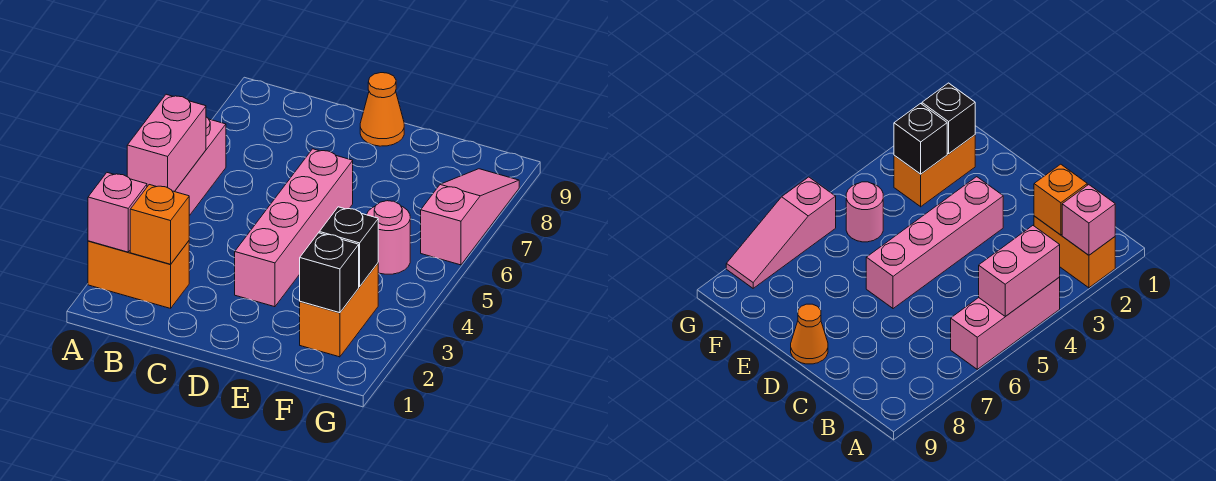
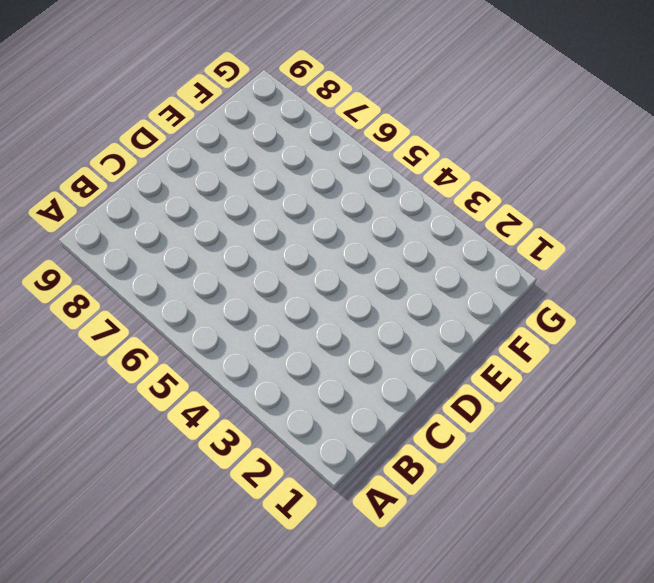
none -> orange brick A2:B2 level 1
none -> pink brick A4:A6 level 1
none -> pink brick D3:D6 level 1

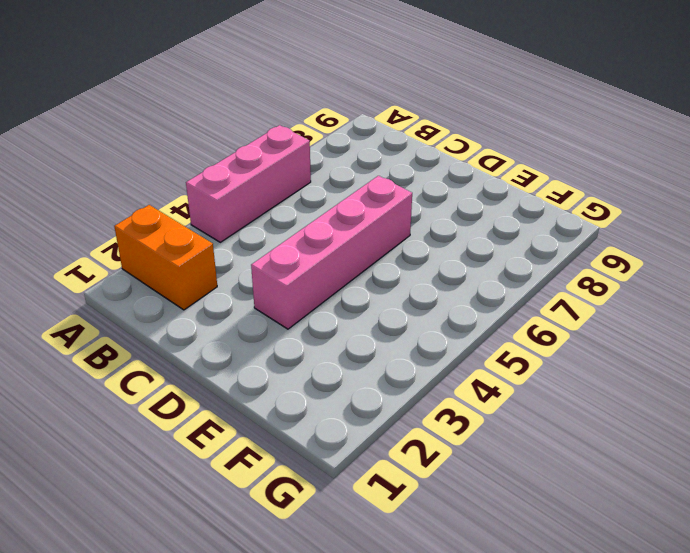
none -> orange cone D9 level 1
none -> orange brick F2:F3 level 1
none -> pink round brick F5 level 1

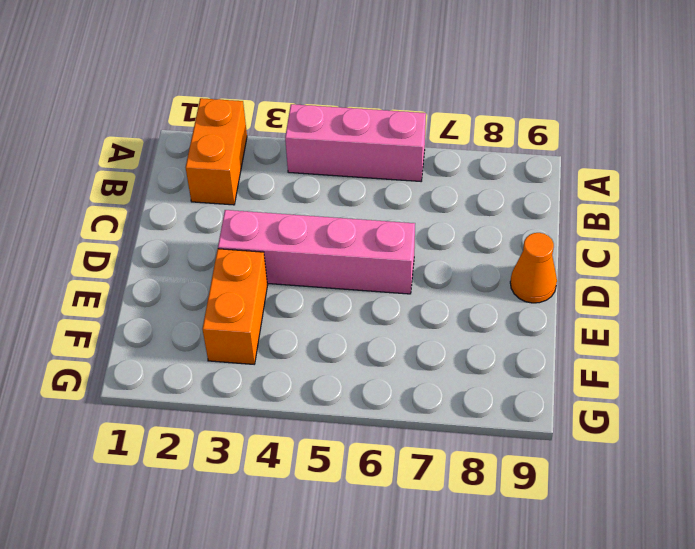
orange brick E3:F3 level 1 -> orange brick F2:F3 level 1
none -> pink round brick F5 level 1
none -> pink slope G6:G8 level 1 top 6
none -> pink brick A2 level 2

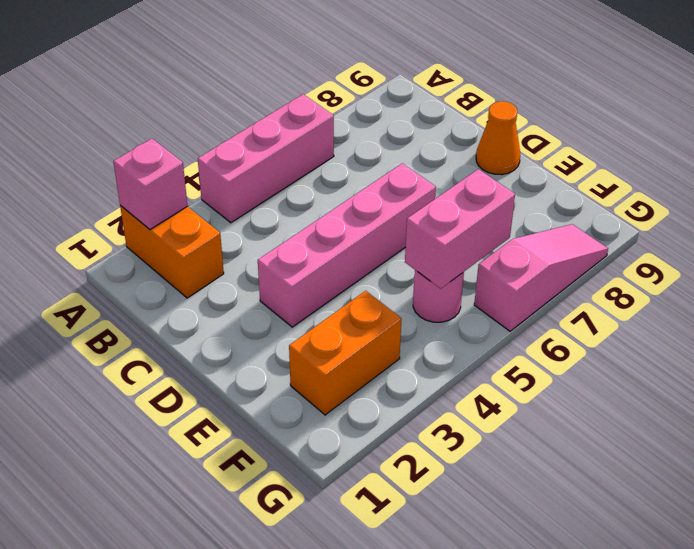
pink brick F5:F6 level 2 -> pink brick A4:A5 level 2
none -> orange brick B2 level 2
none -> black brick F2 level 2
none -> black brick F3 level 2

